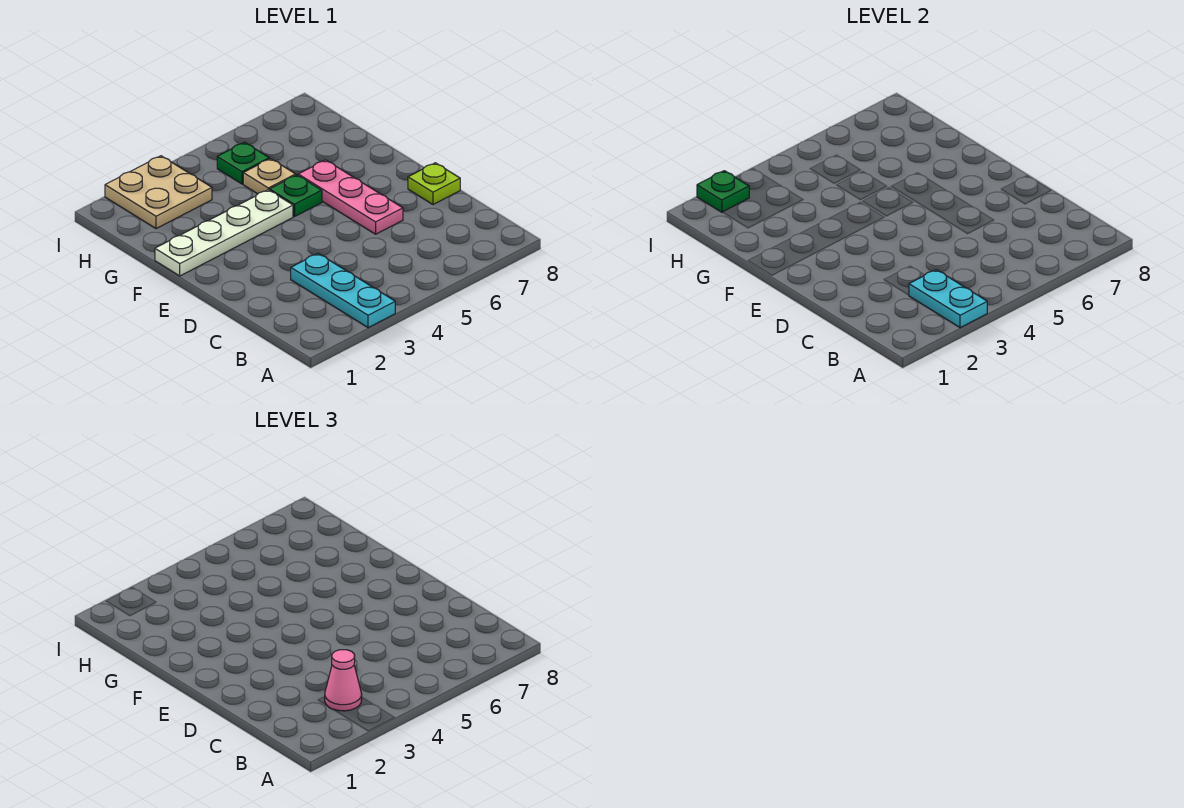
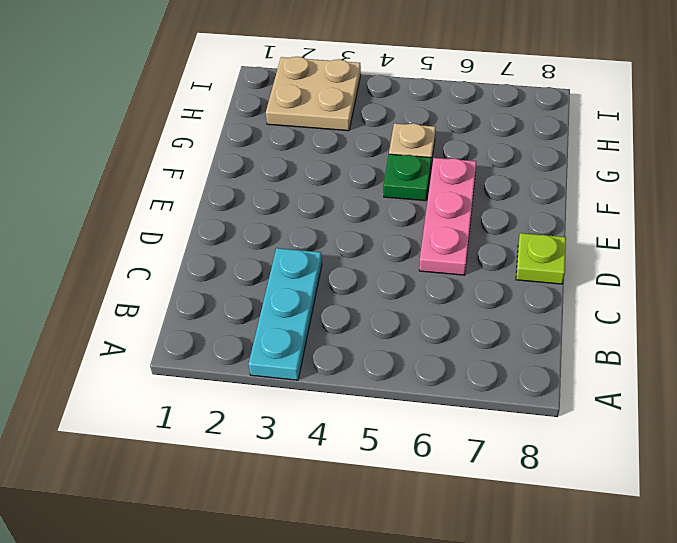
none -> white plate F1:F4 level 1
none -> green plate H5 level 1

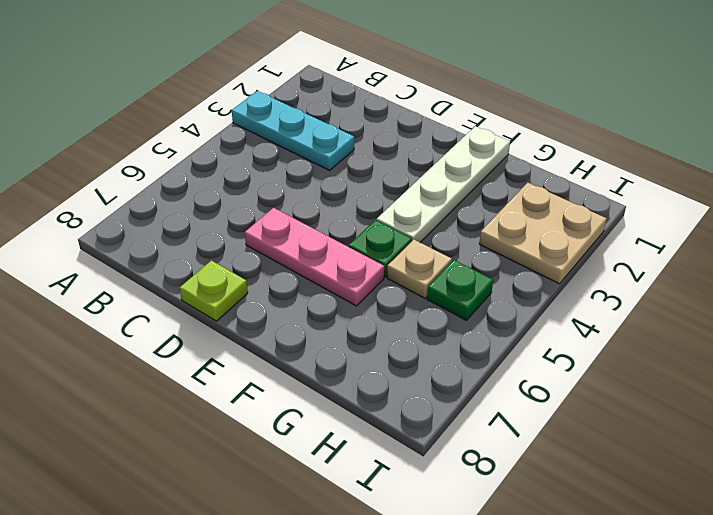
none -> cyan plate A3:B3 level 2
none -> green plate I2 level 2

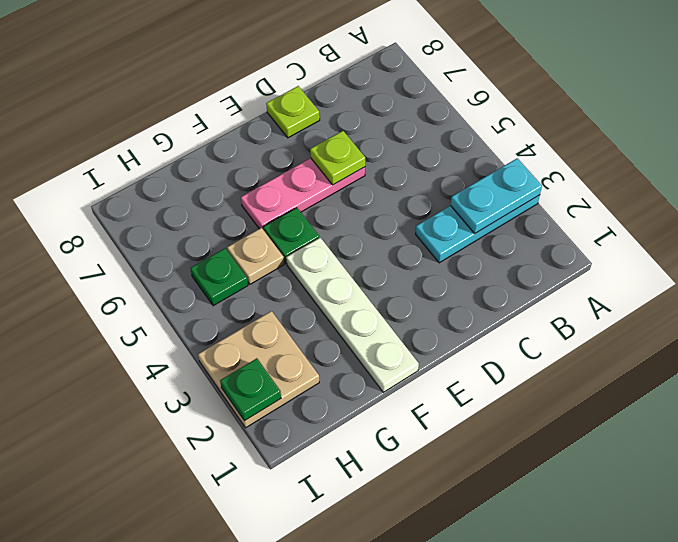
lime plate D6 level 2 -> none
none -> pink cone B3 level 3

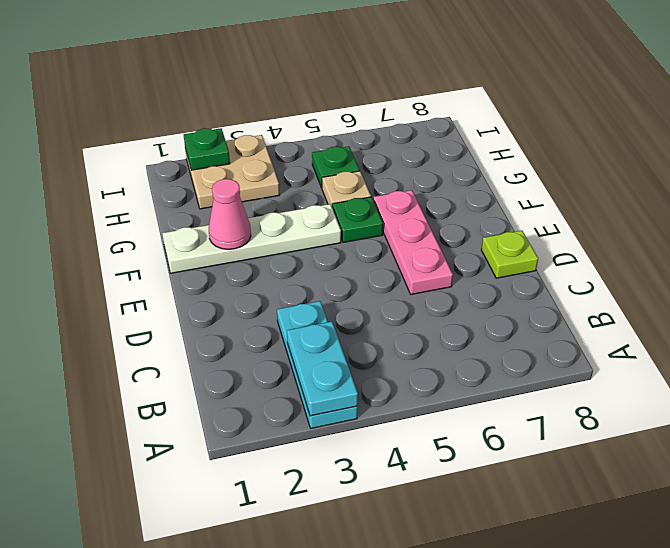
pink cone F2 level 2 -> pink cone B3 level 3

